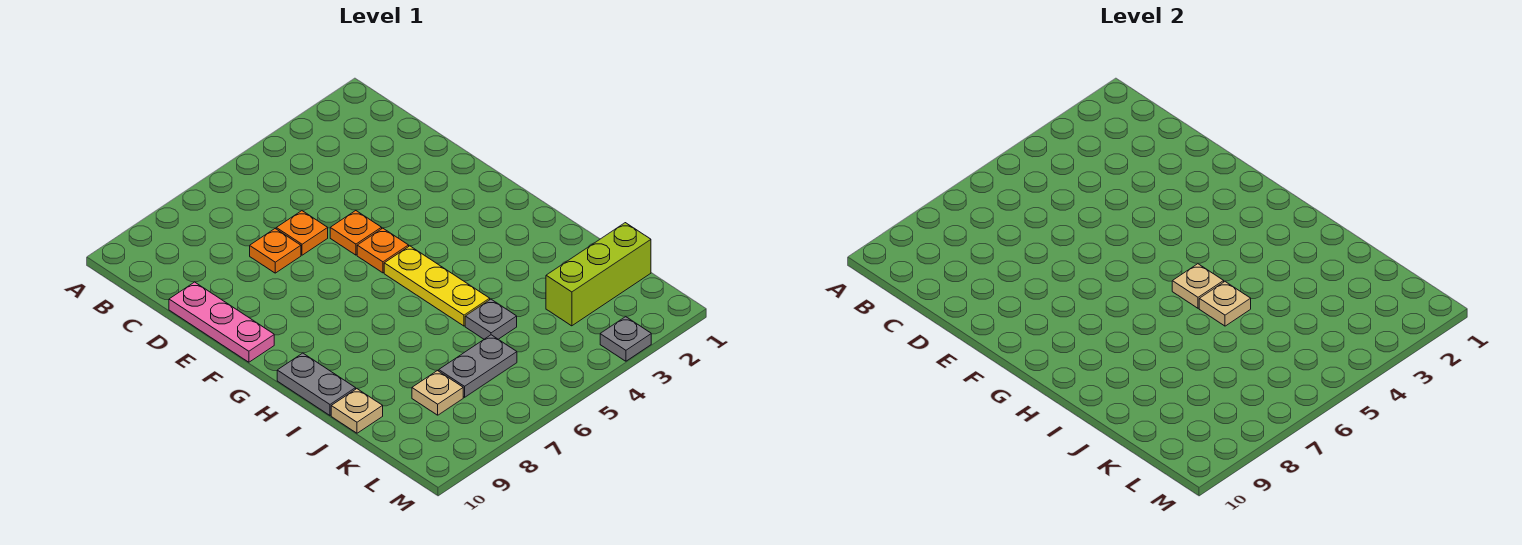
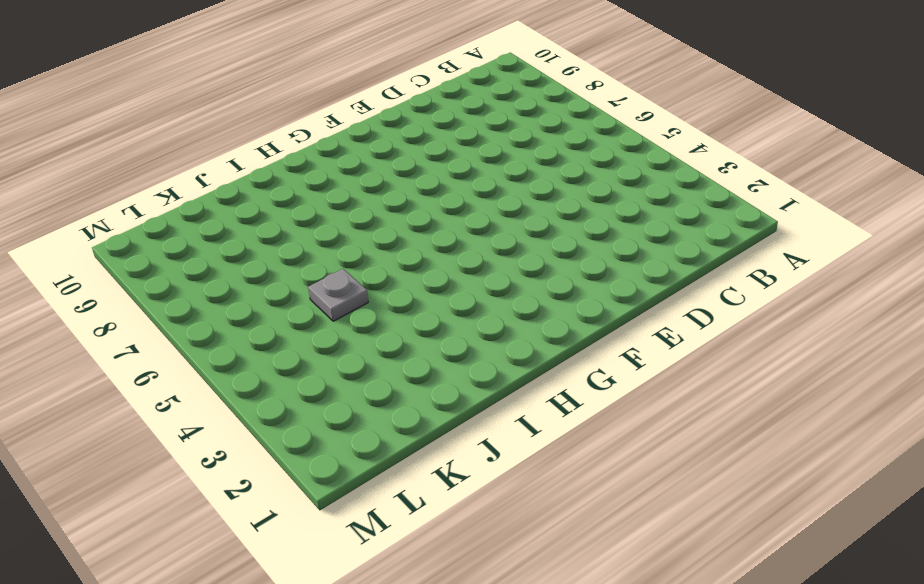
none -> orange plate D6 level 1
none -> orange plate D7 level 1
none -> pink plate D10:F10 level 1

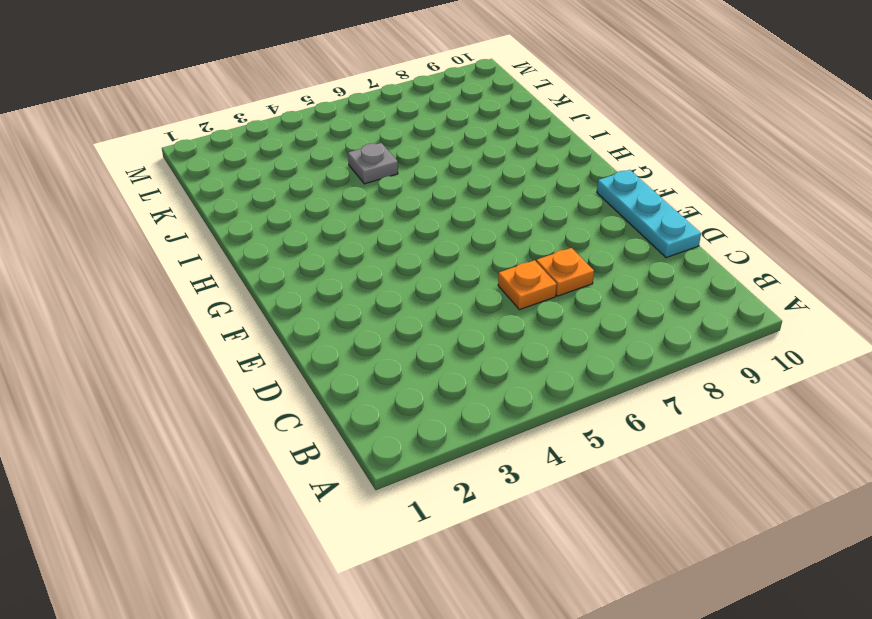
cyan plate D10:F10 level 1 -> pink plate D10:F10 level 1
none -> orange plate E5 level 1
none -> orange plate F5 level 1
none -> yellow plate G5:I5 level 1

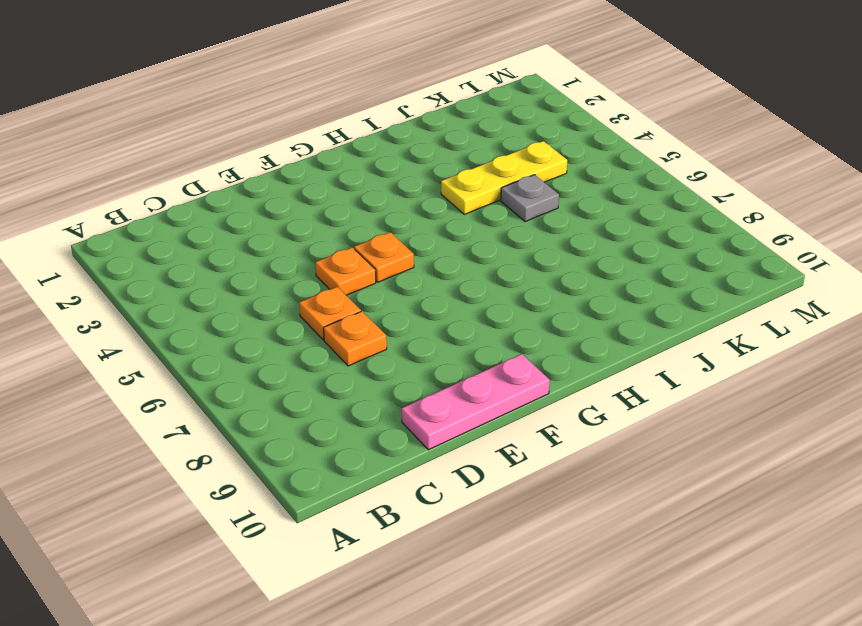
yellow plate I4:K4 level 1 -> yellow plate G5:I5 level 1
none -> grey plate H10:I10 level 1
none -> tan plate J10 level 1
none -> lime brick K1:K3 level 1

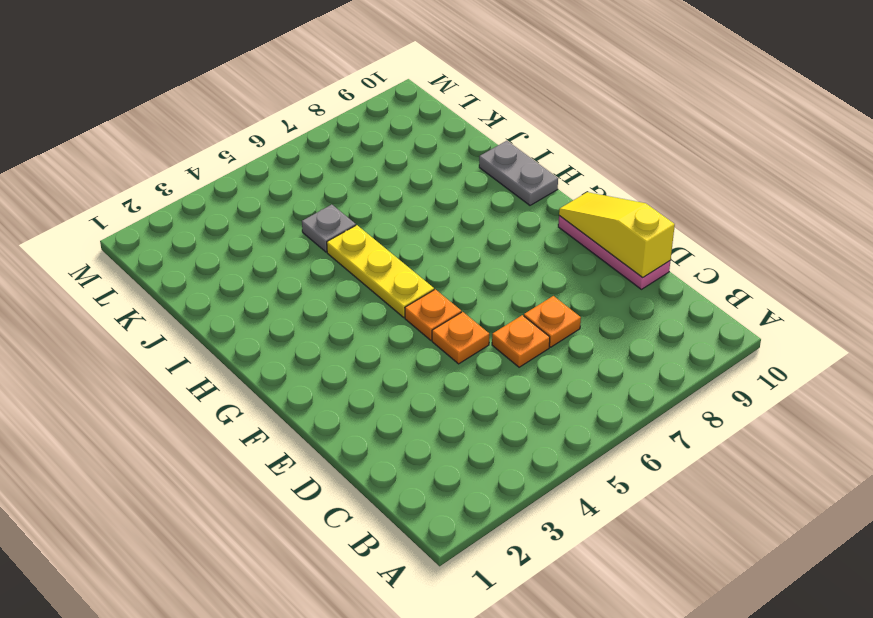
yellow slope D10:F10 level 2 top D -> none
none -> tan plate J10 level 1
none -> lime brick K1:K3 level 1
none -> grey plate K6:K7 level 1

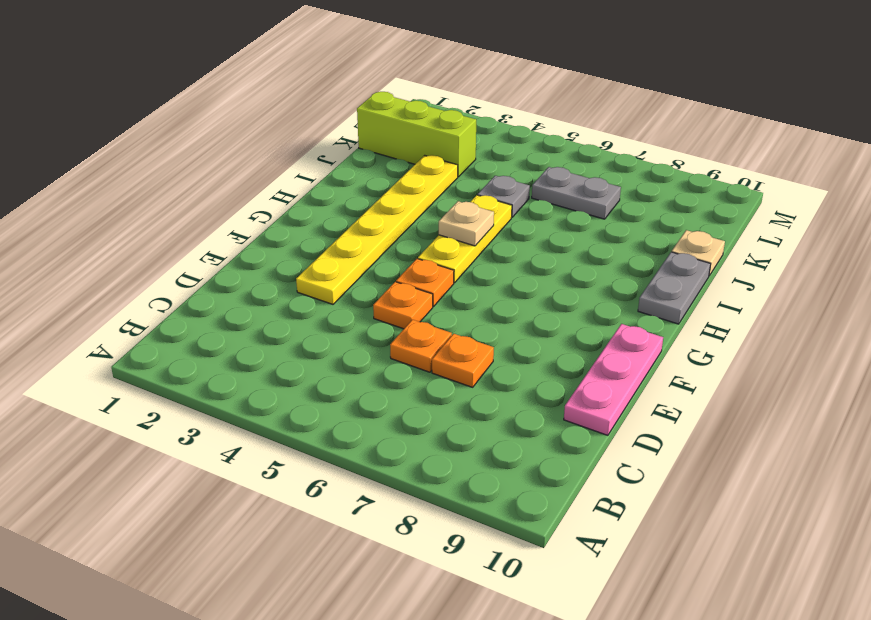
yellow plate E3:J3 level 1 -> none
none -> tan plate K8 level 1
none -> grey plate M3 level 1
none -> tan plate I5 level 2

